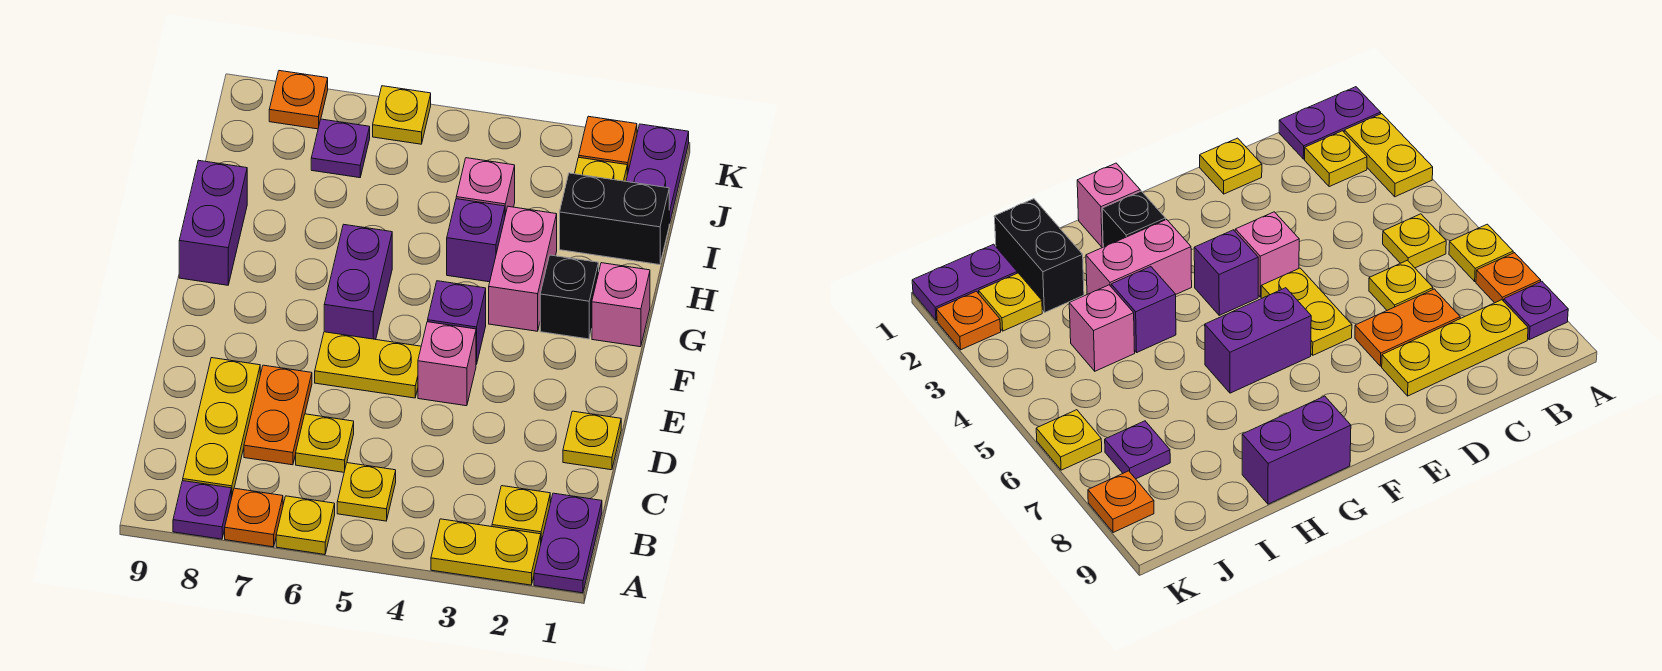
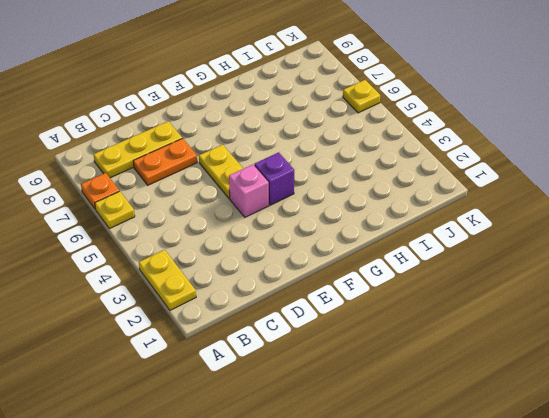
none -> purple plate A1:B1 level 1
none -> purple plate A8 level 1
none -> yellow plate B2 level 1

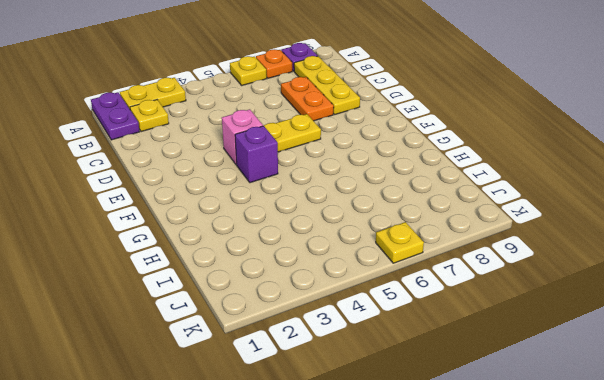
none -> yellow plate B5 level 1
none -> yellow plate C6 level 1
none -> yellow plate D1 level 1

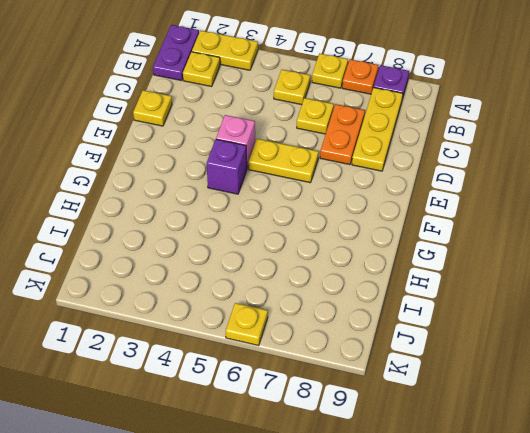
none -> purple brick F6:G6 level 1
none -> pink brick G1 level 1
none -> black brick G2 level 1

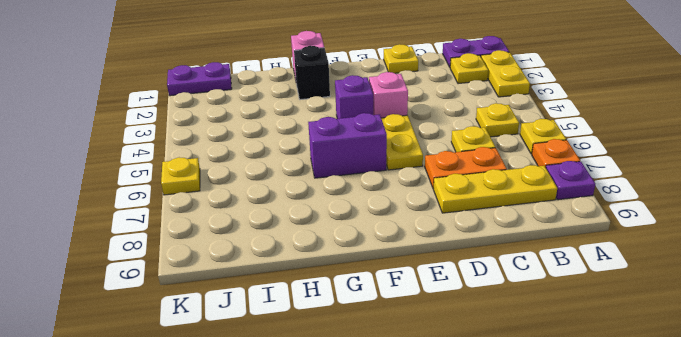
none -> pink brick G3:H3 level 1
none -> purple brick G9:H9 level 1
none -> purple brick H4 level 1

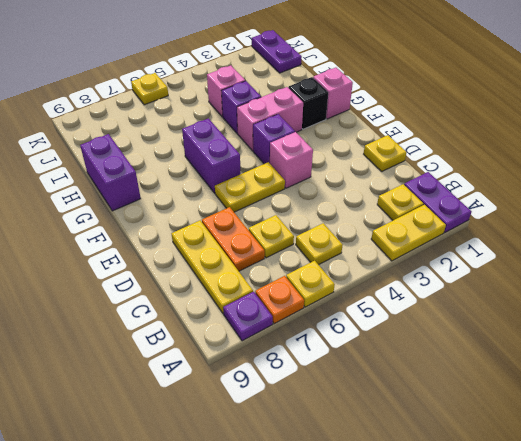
pink brick G3:G4 level 1 -> pink brick G3:H3 level 1
none -> black brick I1:I2 level 1
none -> yellow plate J2 level 1
none -> purple plate J7 level 1

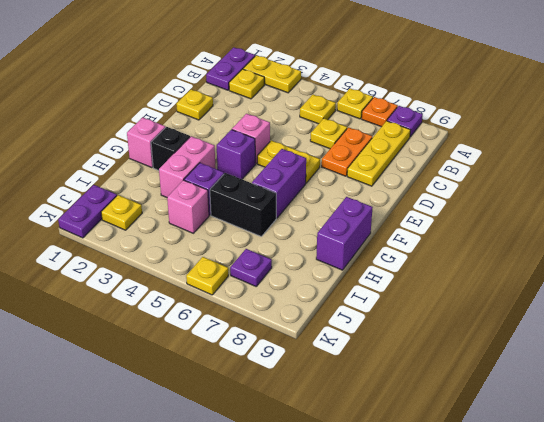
black brick H5:H6 level 1 -> black brick I1:I2 level 1
none -> orange plate K2 level 1
none -> orange plate K8 level 1

